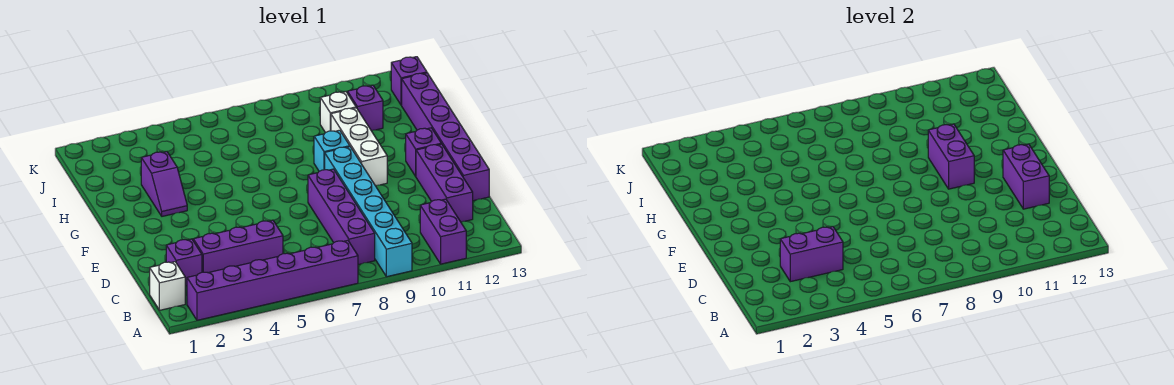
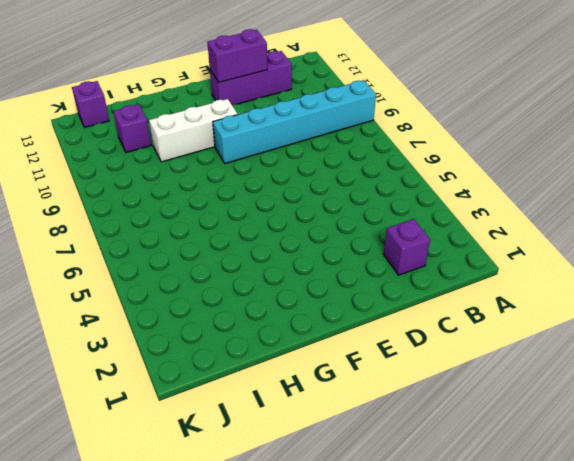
none -> purple brick A2:A7 level 1
none -> purple brick A11:B11 level 1
none -> white brick B1 level 1

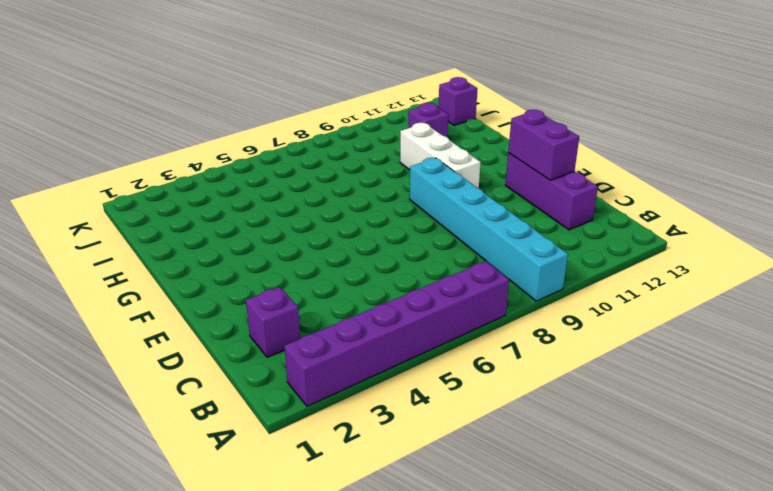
none -> purple brick A11:B11 level 1
none -> white brick B1 level 1
none -> purple brick B8:E8 level 1

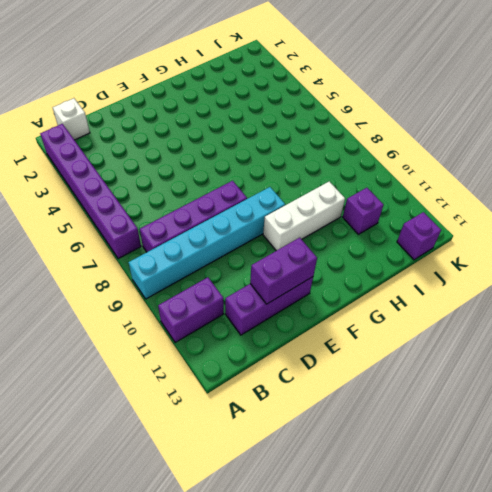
none -> purple brick C2 level 1
none -> purple brick C3:C5 level 1
none -> purple brick D13:I13 level 1

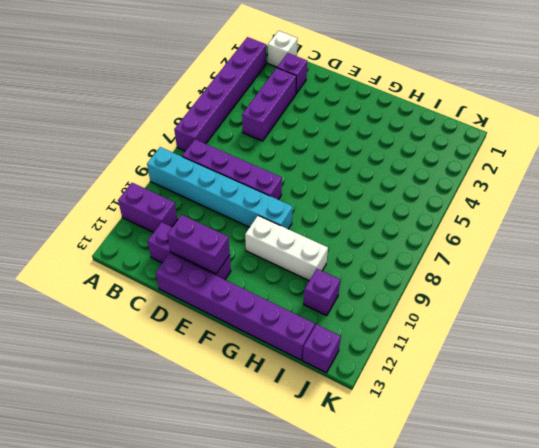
none -> purple brick F12 level 1
none -> purple slope G3:H3 level 1 top H
none -> cyan brick G9 level 1

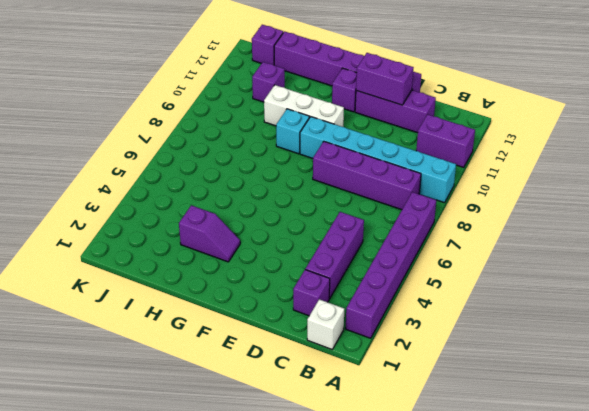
none -> white brick I10 level 1
none -> purple brick C3:C4 level 2
none -> purple brick F10:G10 level 2

